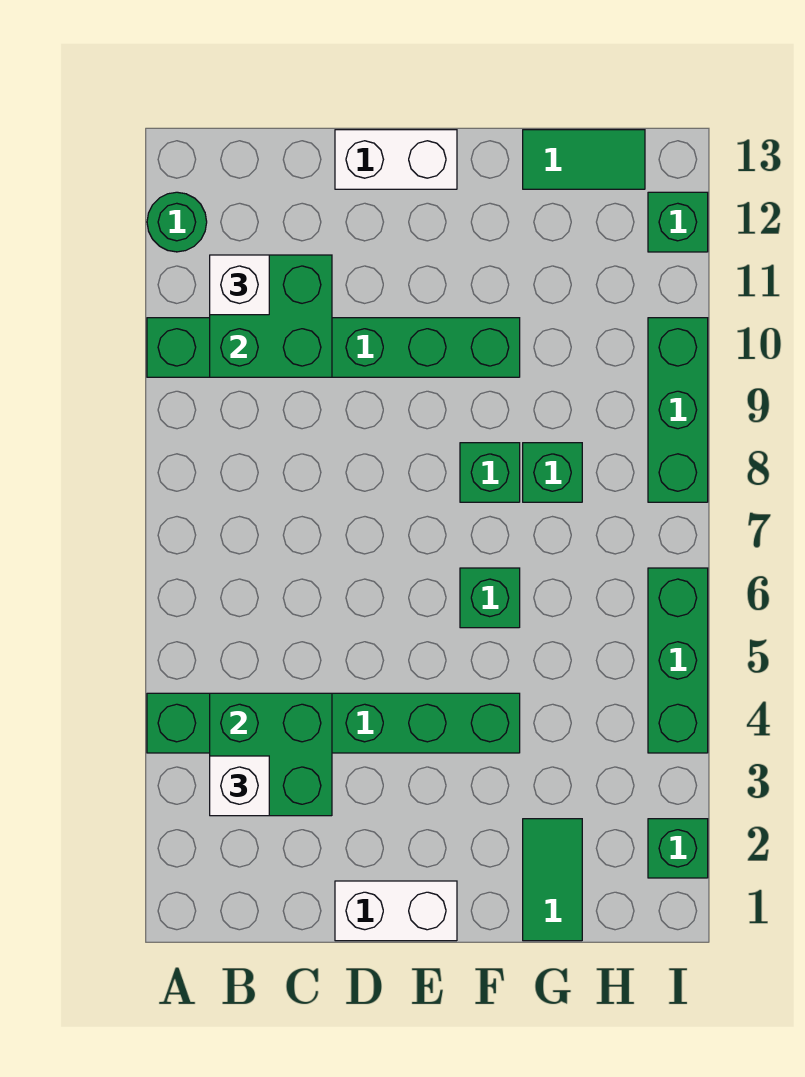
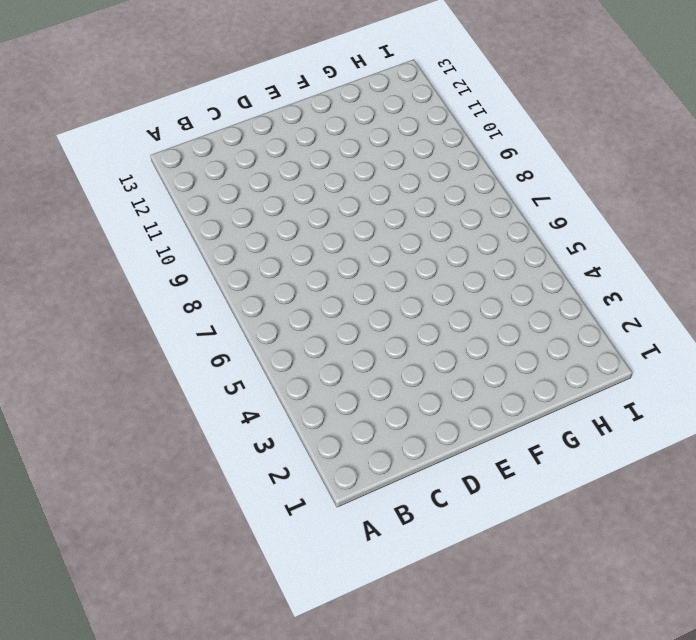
none -> green brick A4:F4 level 1
none -> green brick A10:F10 level 1
none -> green round brick A12 level 1

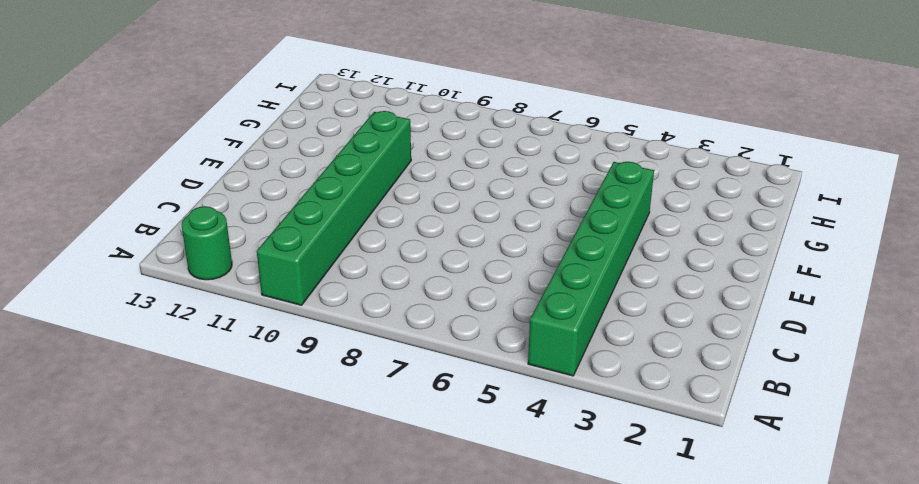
none -> white brick D1:E1 level 1
none -> white brick D13:E13 level 1
none -> green brick F6 level 1

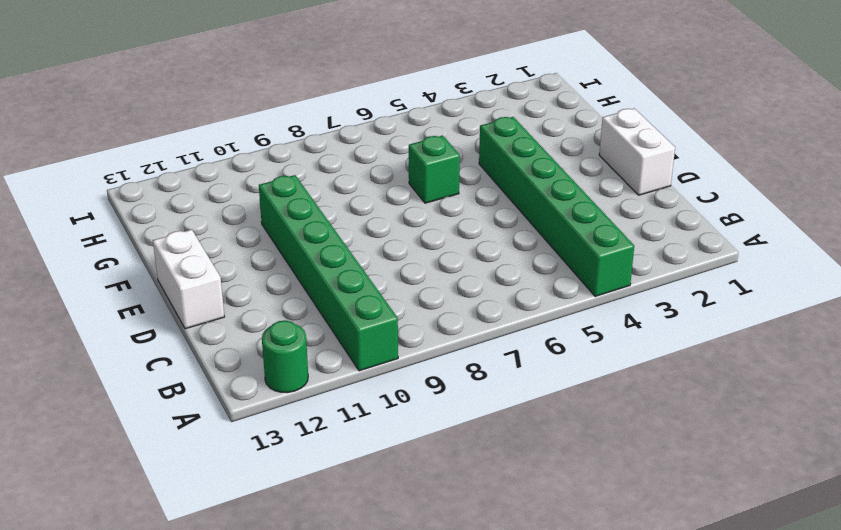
none -> green brick F8 level 1
none -> green tile G1:G2 level 1
none -> green brick G8 level 1

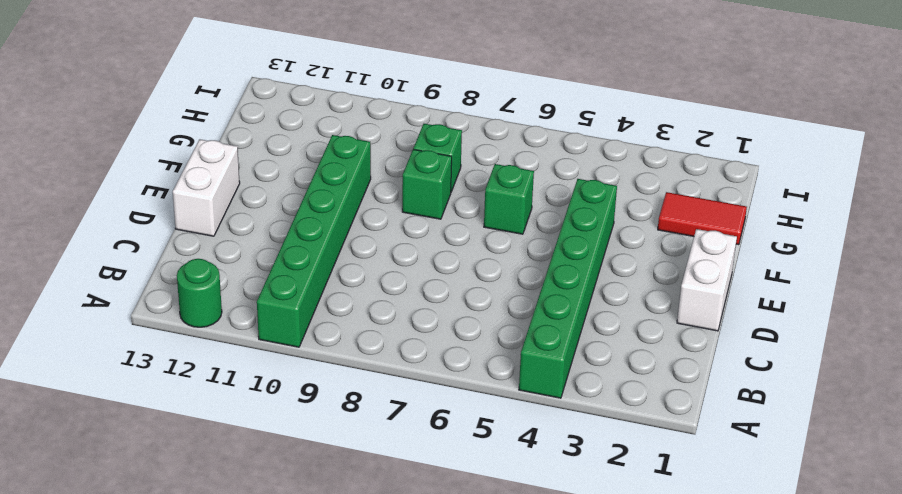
red tile G1:G2 level 1 -> green tile G1:G2 level 1
none -> green tile G13:H13 level 1
none -> green brick I2 level 1
none -> green brick I4:I6 level 1

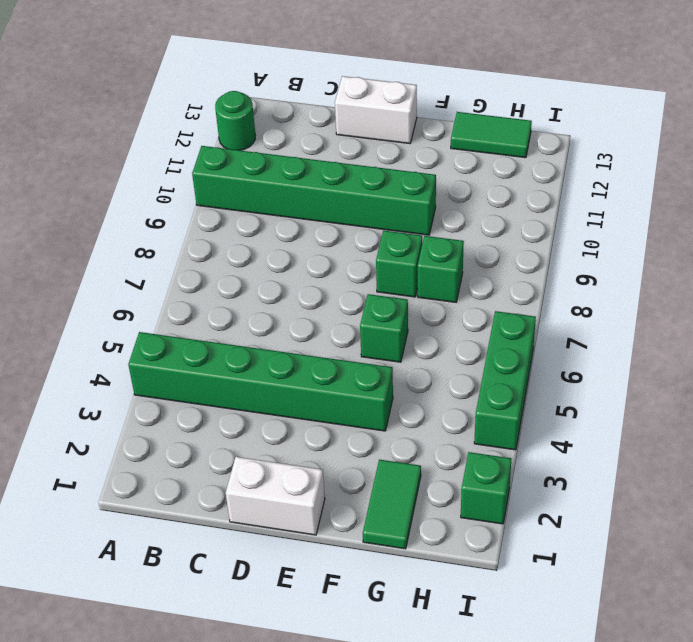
none -> green brick I8:I10 level 1
none -> green brick I12 level 1
none -> green brick B3:C4 level 2

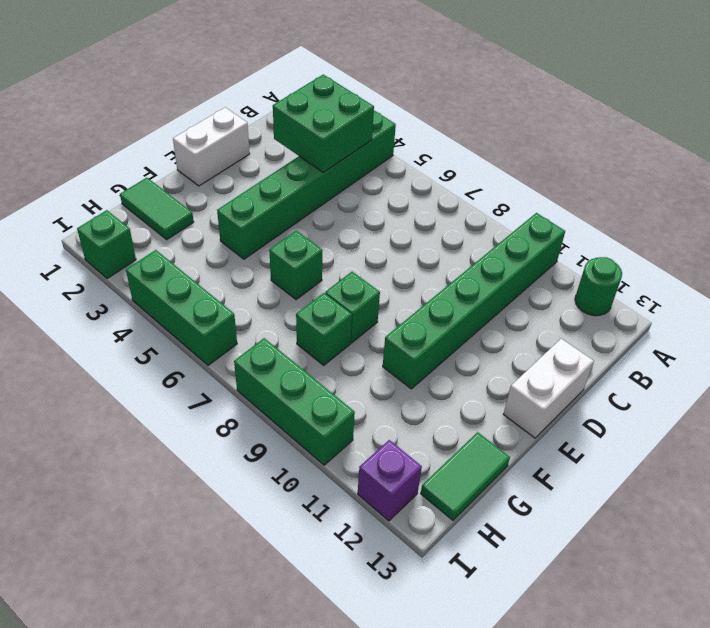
purple brick I12 level 1 -> green brick I12 level 1
none -> green brick B10:C11 level 2
none -> white brick B3 level 3
none -> white brick B11 level 3

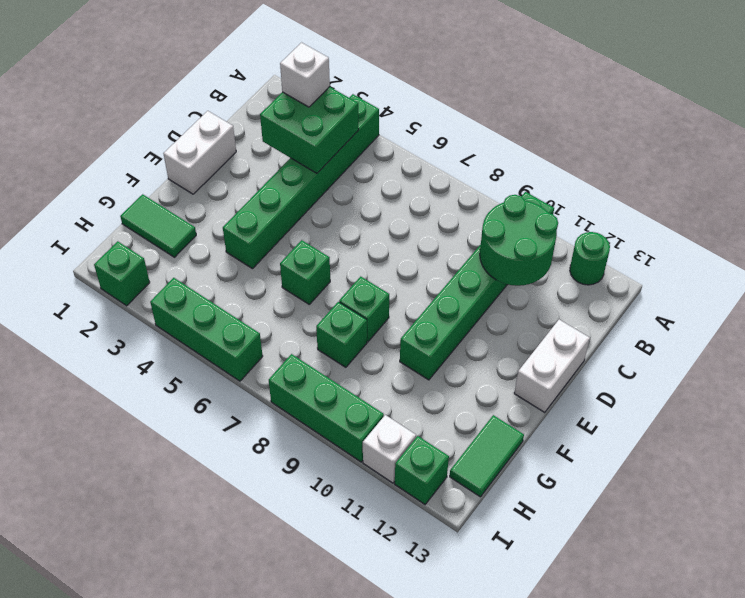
green round brick B10:C11 level 2 -> green brick B10:C11 level 2
white brick I11 level 1 -> white brick B11 level 3

